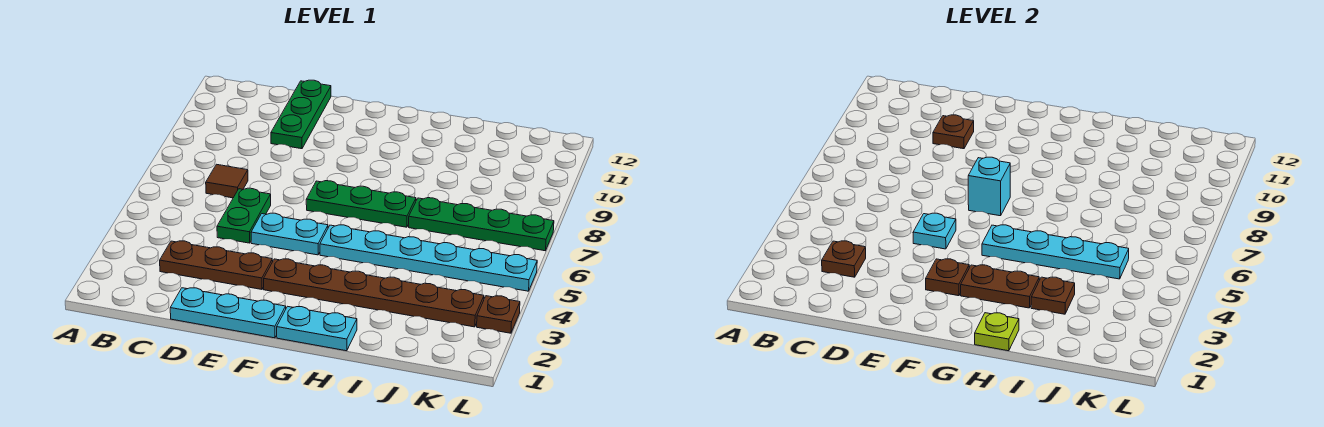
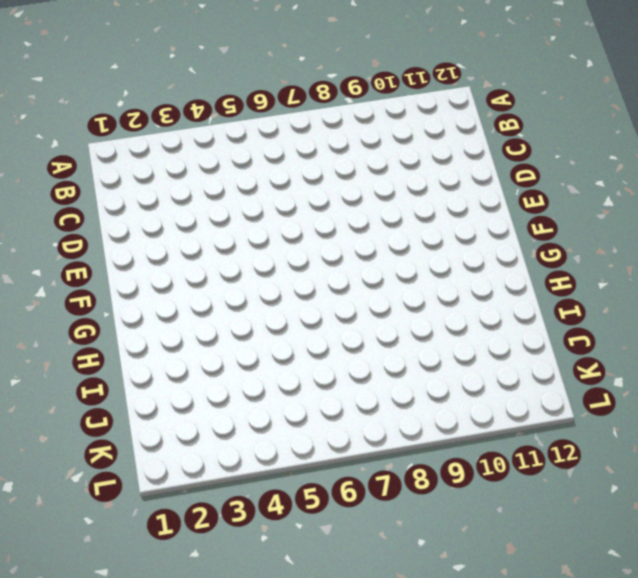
none -> brown plate C3:E3 level 1
none -> brown tile C7 level 1
none -> cyan plate D1:F1 level 1

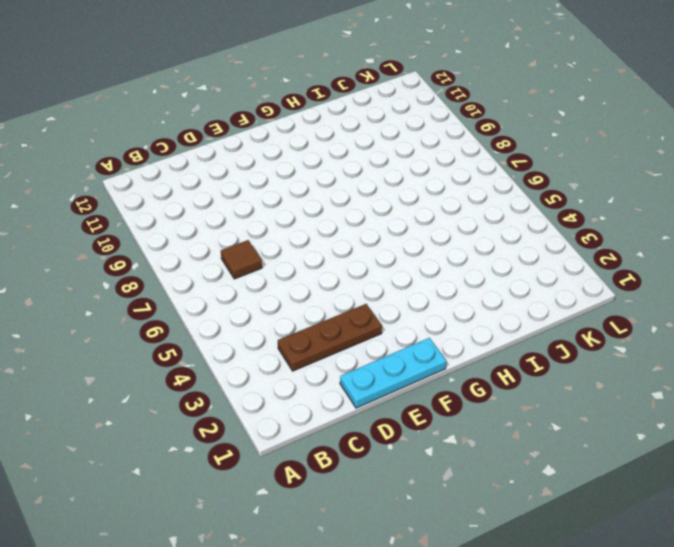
none -> green plate D5:D6 level 1
none -> green plate D10:D12 level 1
none -> cyan plate E5:F5 level 1

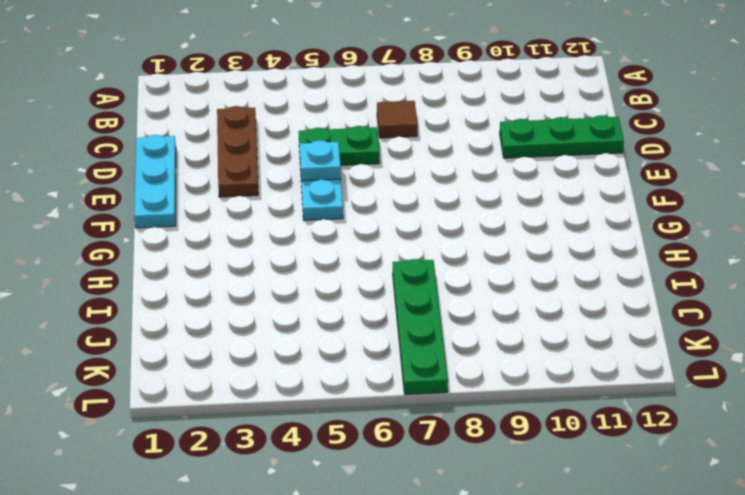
none -> brown plate F3:K3 level 1
none -> green plate F7:H7 level 1
none -> cyan plate G1:H1 level 1

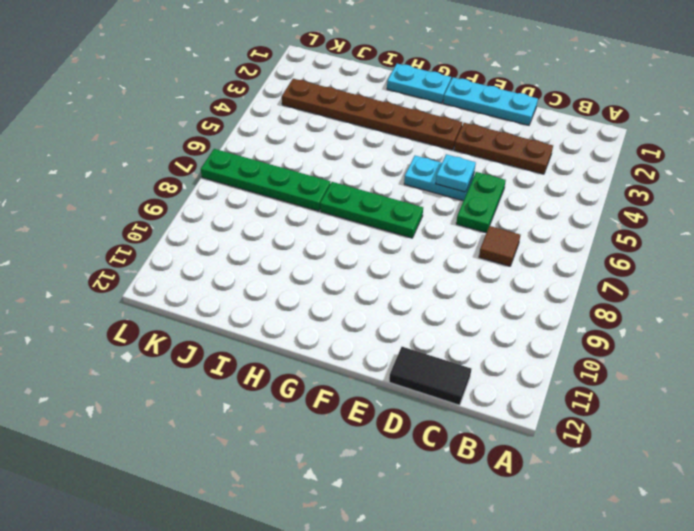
black tile C12:D12 level 1 -> green plate D10:D12 level 1
none -> cyan plate G5:L5 level 1
none -> brown plate L3 level 1
none -> brown plate C3 level 2

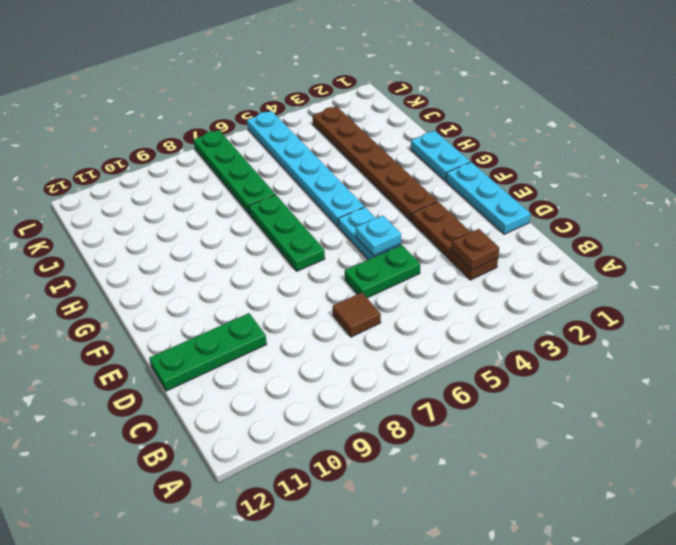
none -> brown plate L3 level 1
none -> brown plate D10 level 2
none -> brown plate F3 level 2

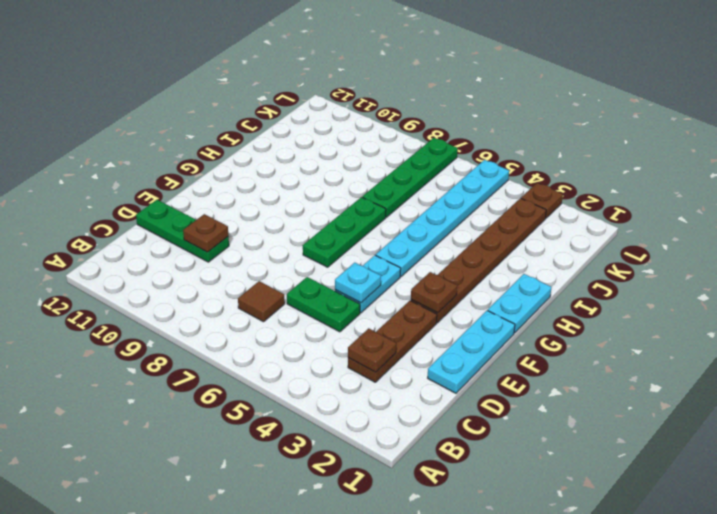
none -> cyan brick F7 level 2
none -> brown plate G3:H3 level 2
none -> cyan plate G5:J5 level 2

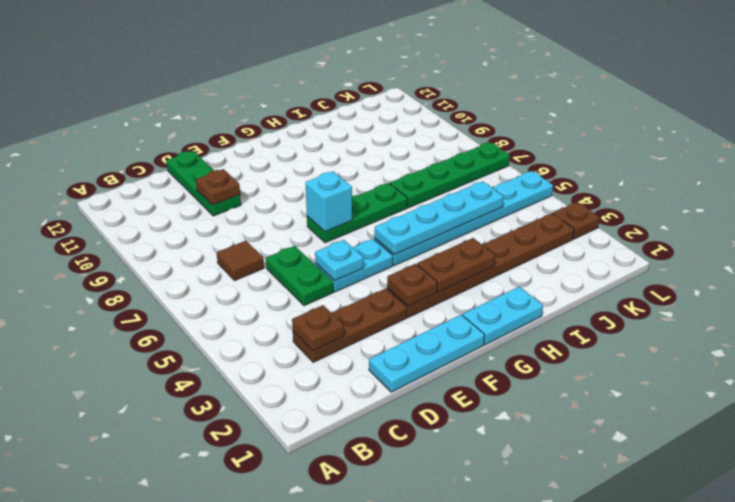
none -> lime plate H1 level 2
none -> brown plate I3 level 2

